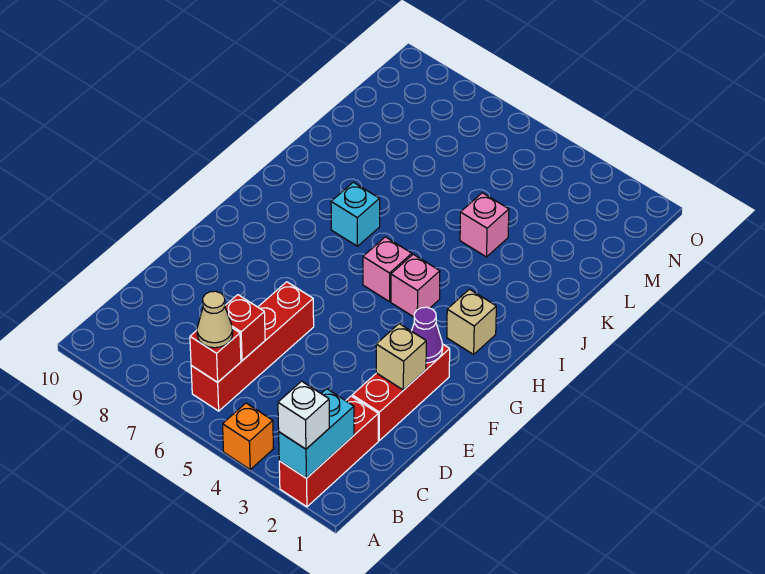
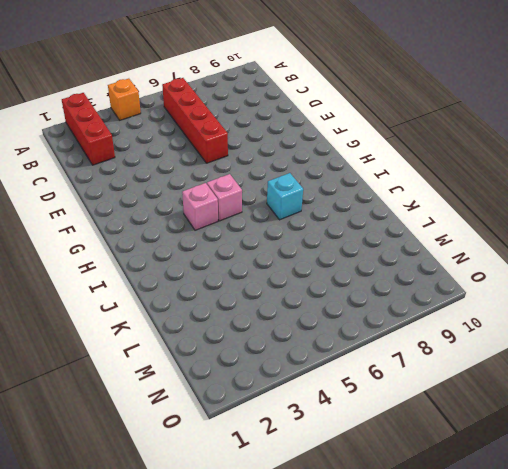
none -> red brick D2:F2 level 1
none -> tan brick H2 level 1
none -> pink brick K4 level 1

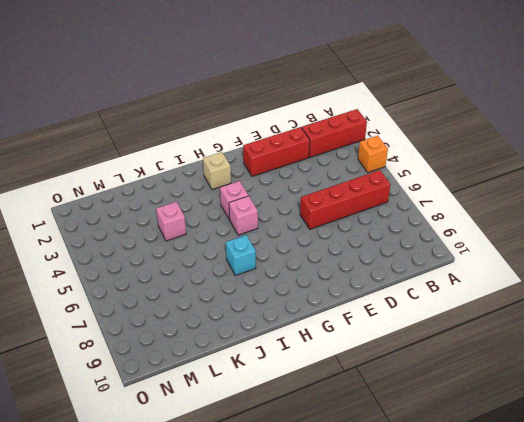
none -> cyan brick A2:B2 level 2
none -> red brick B6 level 2
none -> red brick C6 level 2

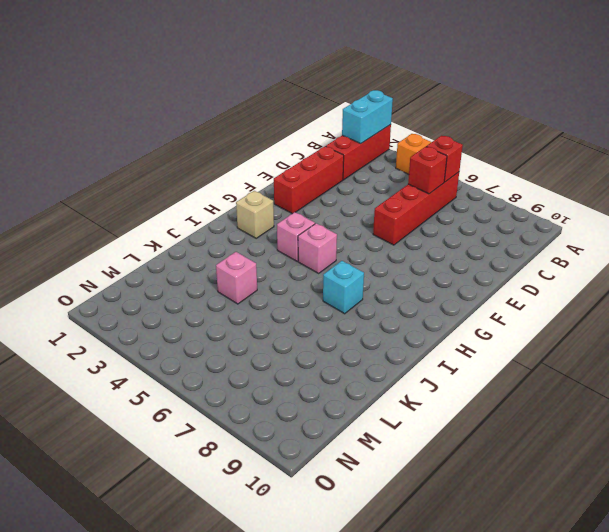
none -> tan brick E2 level 2
none -> purple cone F2 level 2
none -> white brick A2 level 3

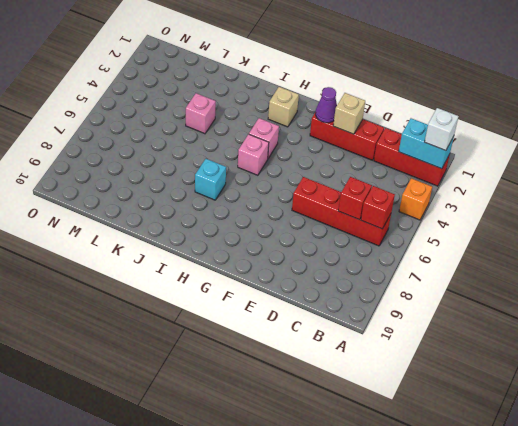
none -> tan cone B6 level 3

